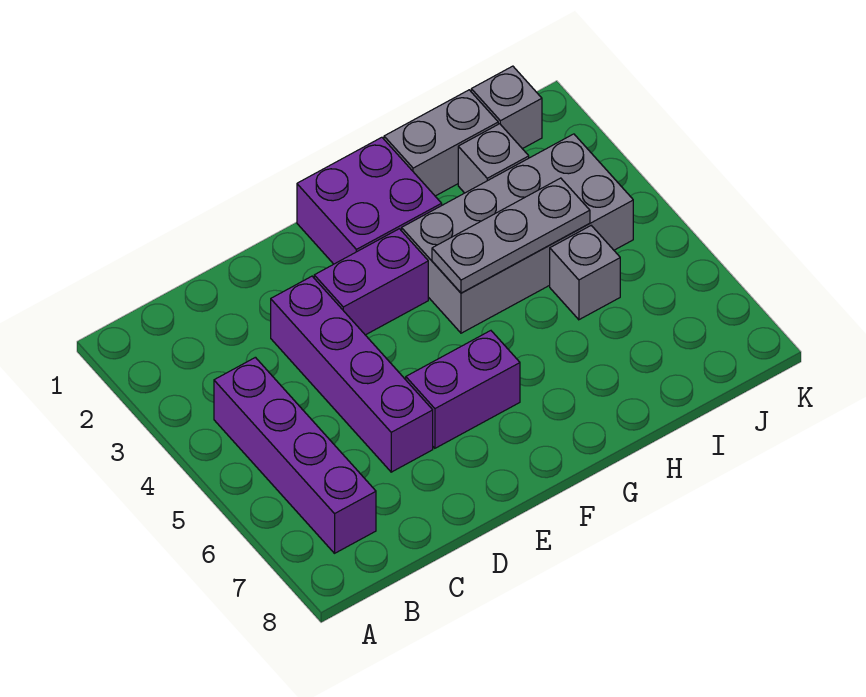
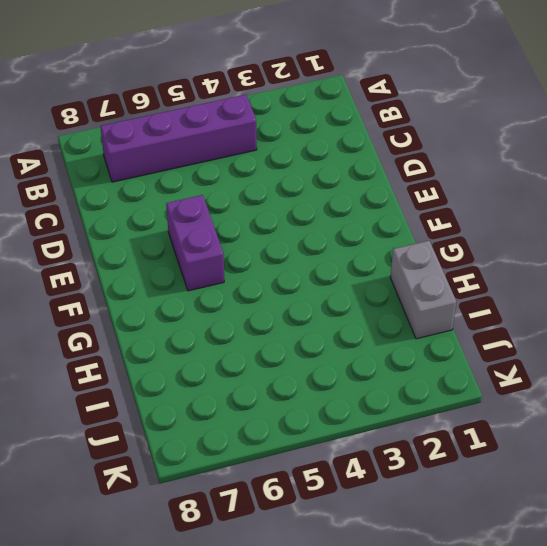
none -> purple brick D3:D6 level 1
none -> purple brick E3:F3 level 1

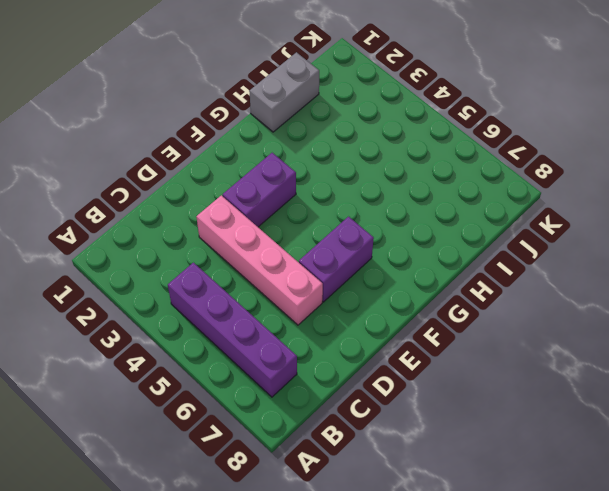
pink brick D3:D6 level 1 -> purple brick D3:D6 level 1
none -> purple brick F1:G2 level 1
none -> grey brick G3:J4 level 1

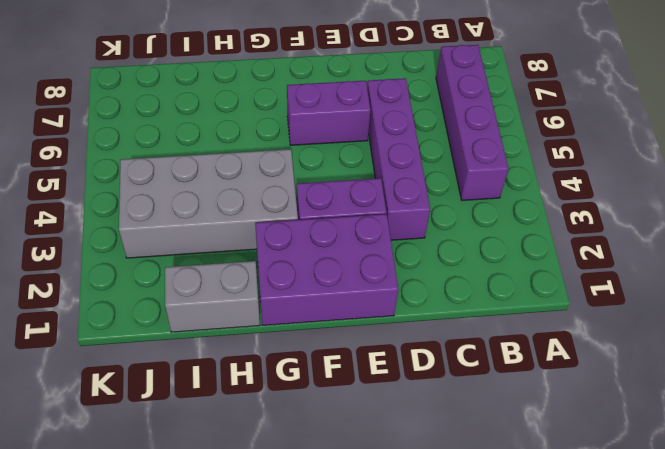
purple brick E1:G2 level 1 -> purple brick F1:G2 level 1
none -> grey brick I2 level 1
none -> grey brick I5 level 1

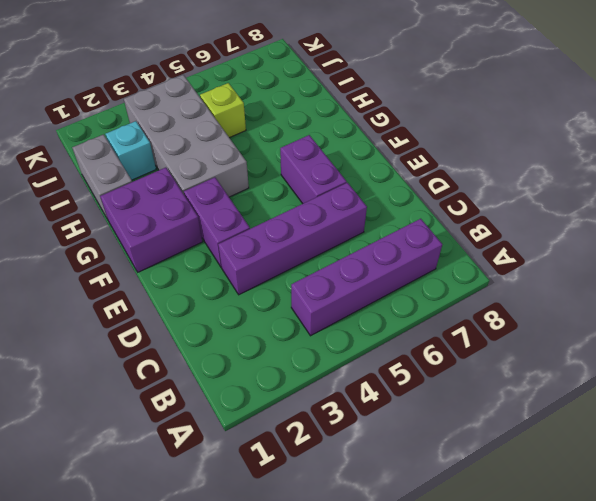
cyan brick I2 level 1 -> grey brick I2 level 1
lime brick I5 level 1 -> grey brick I5 level 1
none -> grey brick J1 level 1
none -> grey plate G4:I4 level 2

